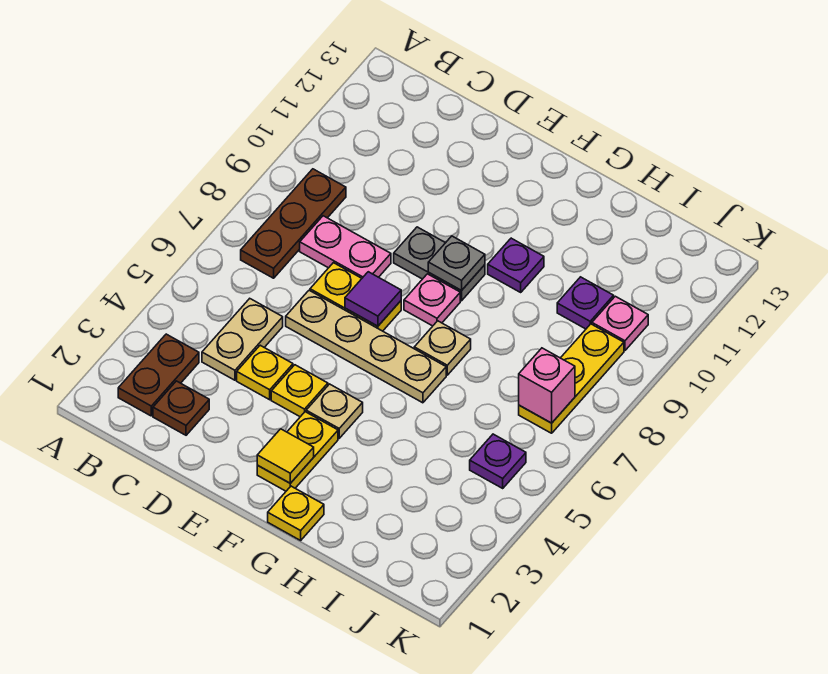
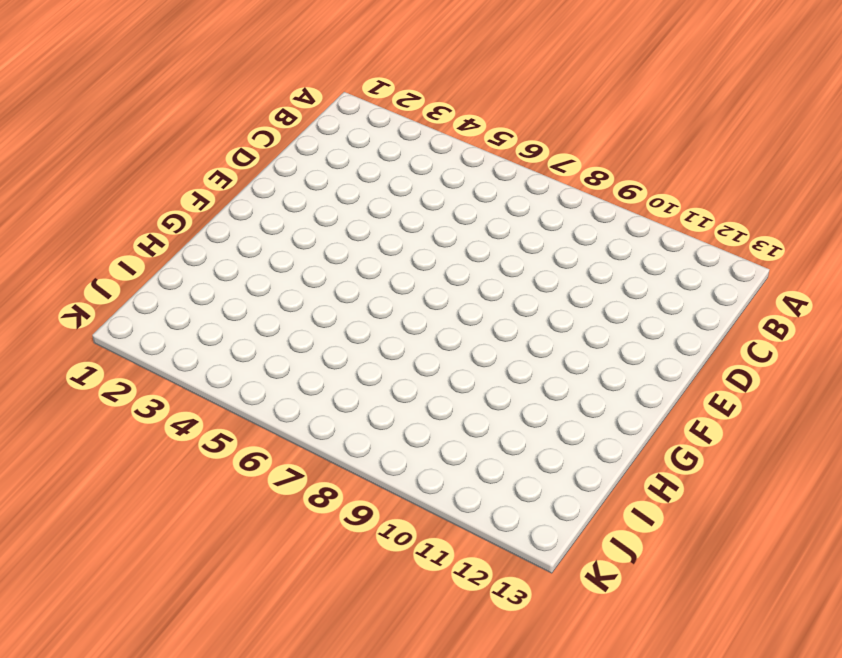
none -> brown plate B2:B3 level 1
none -> brown plate B7:B9 level 1
none -> brown plate C2 level 1

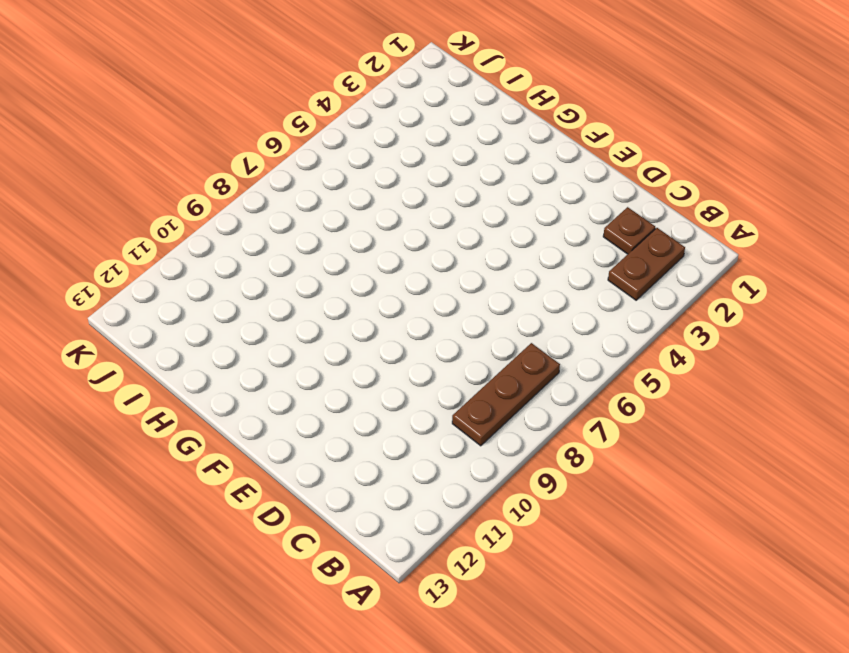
none -> tan plate C4:C5 level 1
none -> pink plate C8:D8 level 1
none -> yellow plate D4 level 1

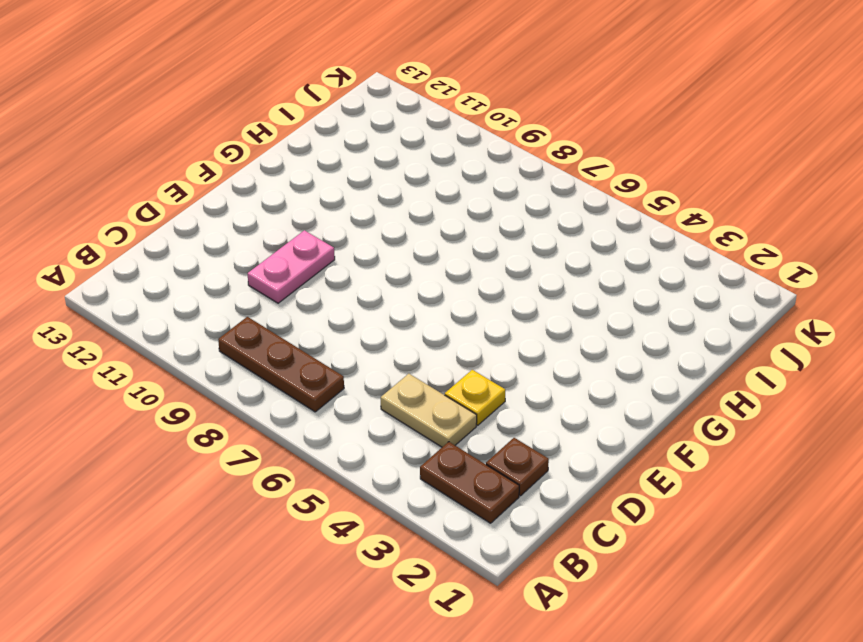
pink plate D10:E10 level 1 -> pink plate C8:D8 level 1
none -> tan plate D6:G6 level 1
none -> yellow plate D7:E7 level 1
none -> yellow plate E4 level 1

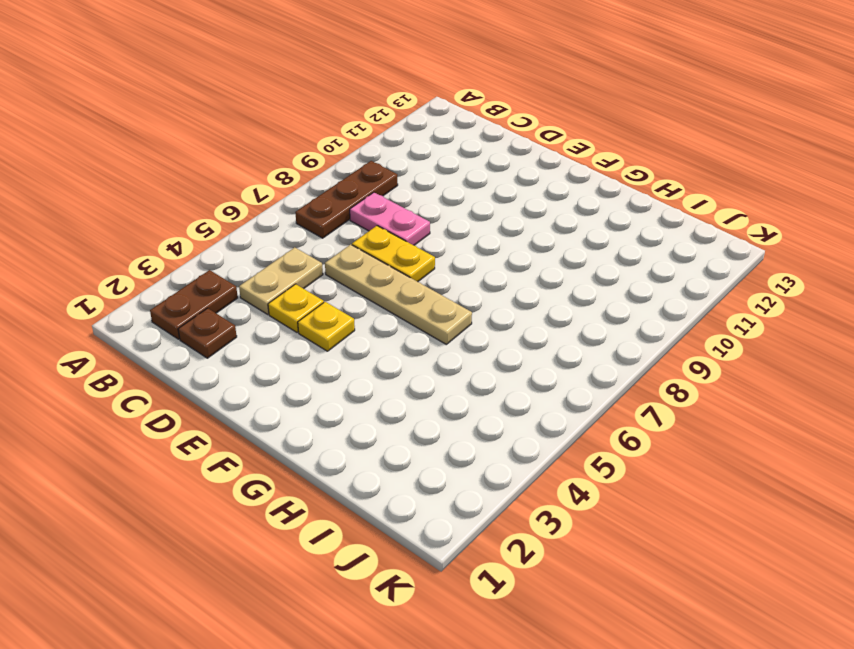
none -> grey plate E9:F9 level 1
none -> yellow plate F2:F3 level 1
none -> tan plate F4 level 1

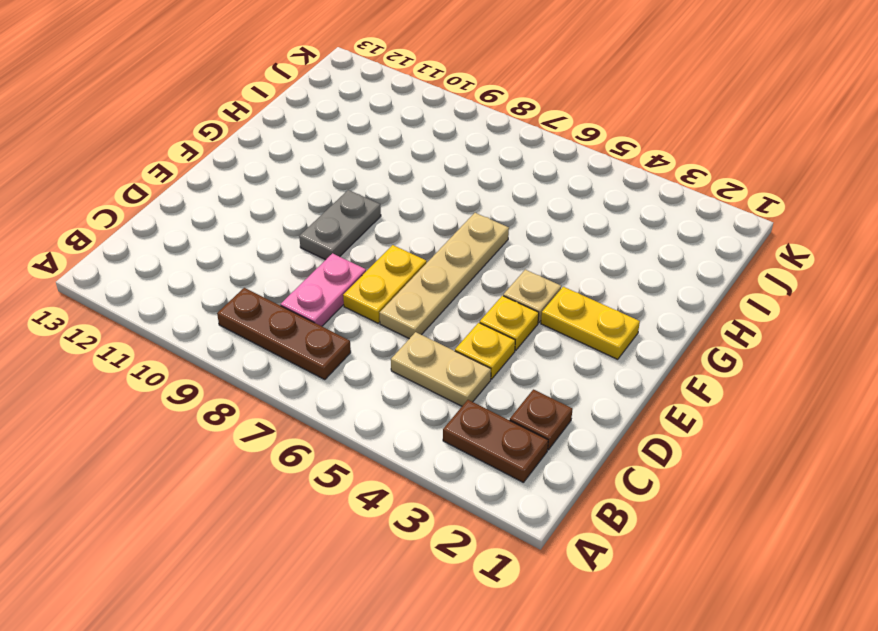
none -> pink plate F8 level 1
none -> yellow plate G1 level 1
none -> tan plate G7 level 1

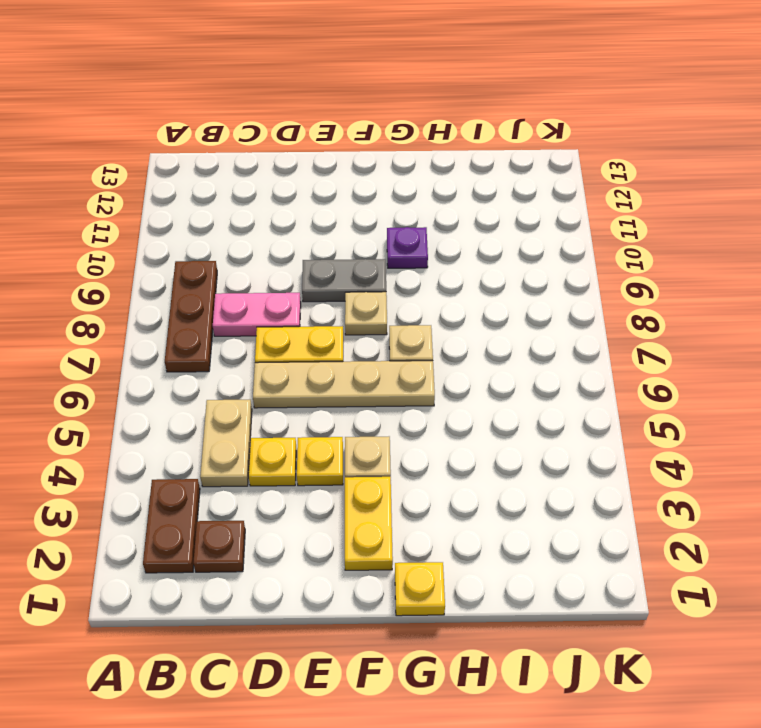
tan plate F8 level 1 -> pink plate F8 level 1
none -> purple plate I10 level 1
none -> purple plate J5 level 1
none -> yellow plate J7:J9 level 1

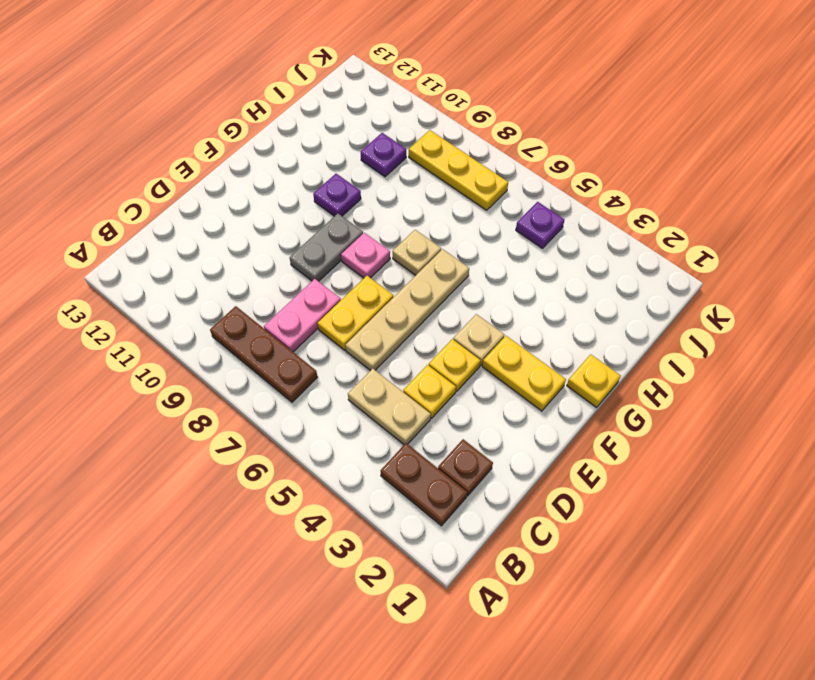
none -> pink plate J10 level 1
none -> purple tile E7 level 2
none -> yellow tile F2 level 2

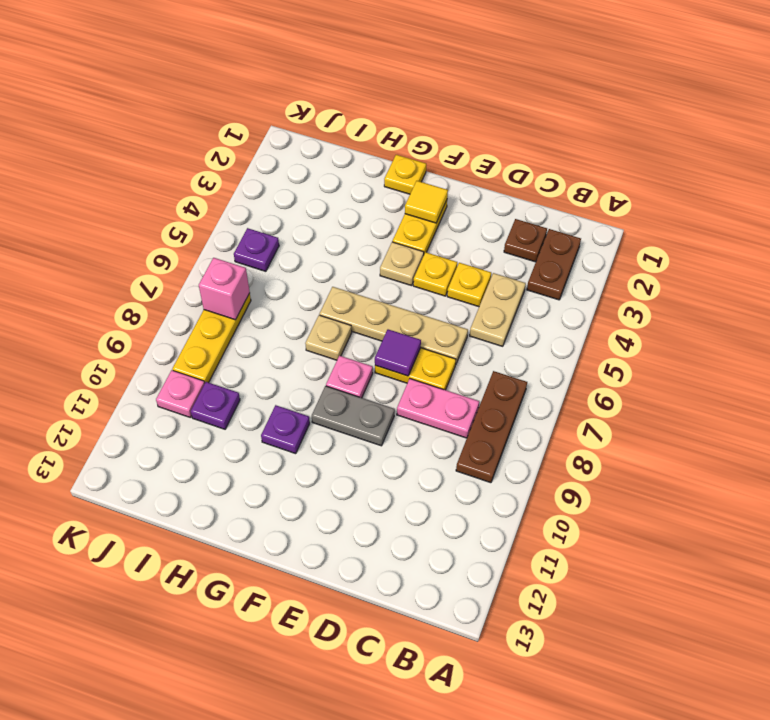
none -> grey plate F9 level 2

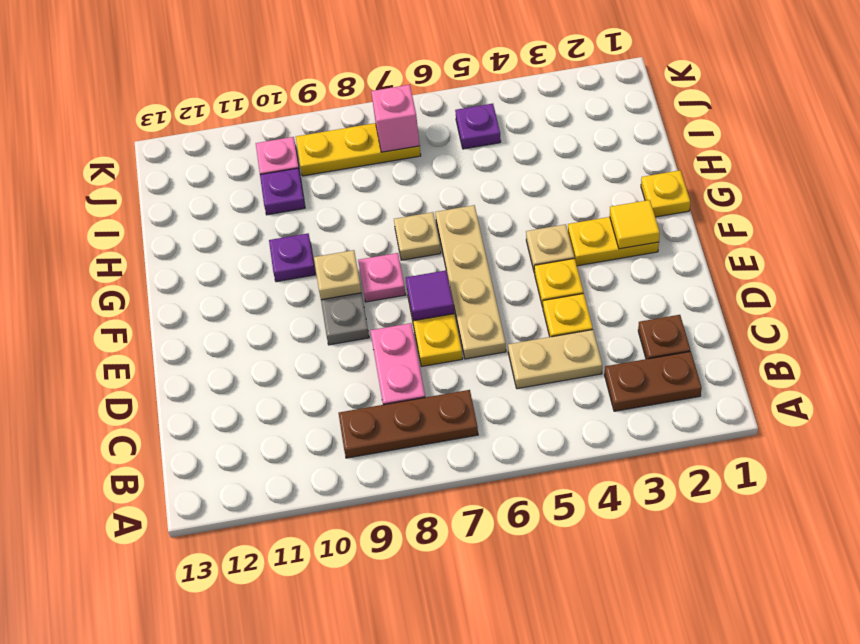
tan plate F9 level 2 -> grey plate F9 level 2

